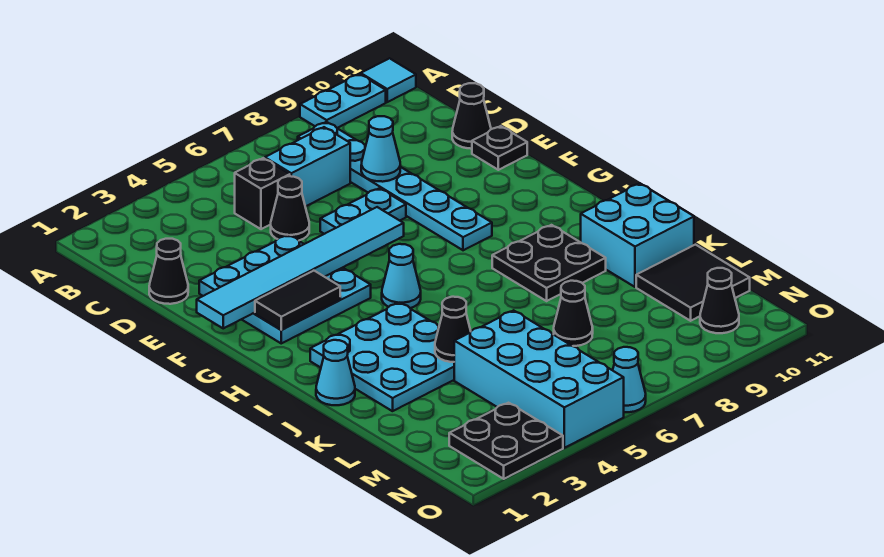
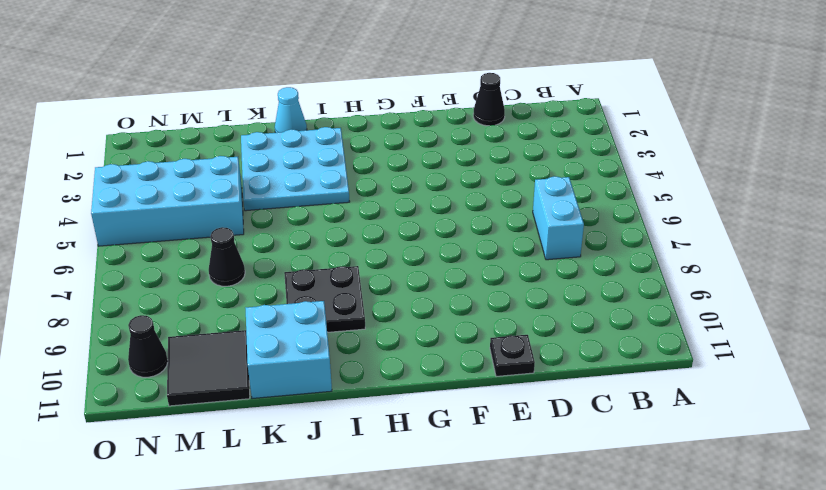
none -> cyan plate A9:A10 level 1
none -> cyan tile A11 level 1
none -> cyan plate B8:G8 level 1

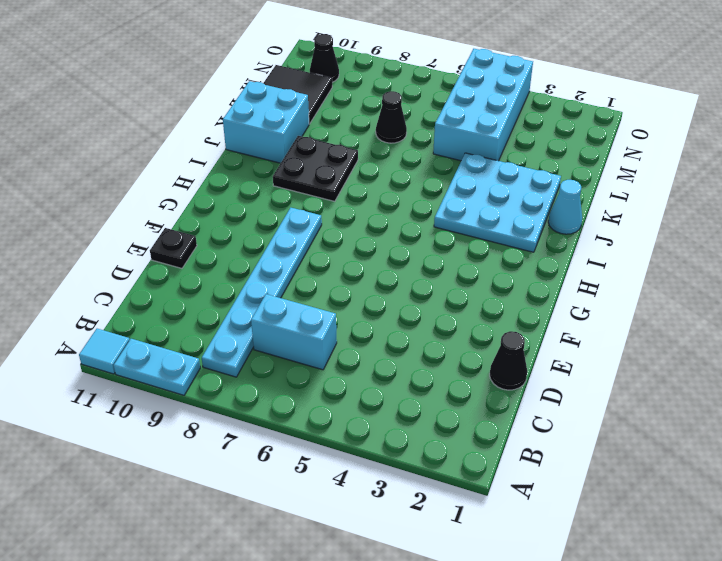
none -> black brick C5 level 1
none -> black cone D5 level 1
none -> black cone D11 level 1

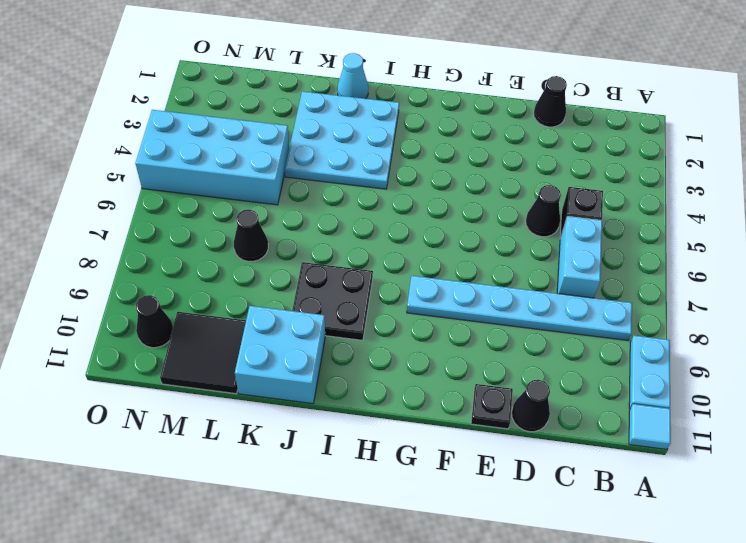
none -> cyan plate E2:G4 level 1
none -> cyan plate E6:E7 level 1
none -> cyan cone H5 level 1

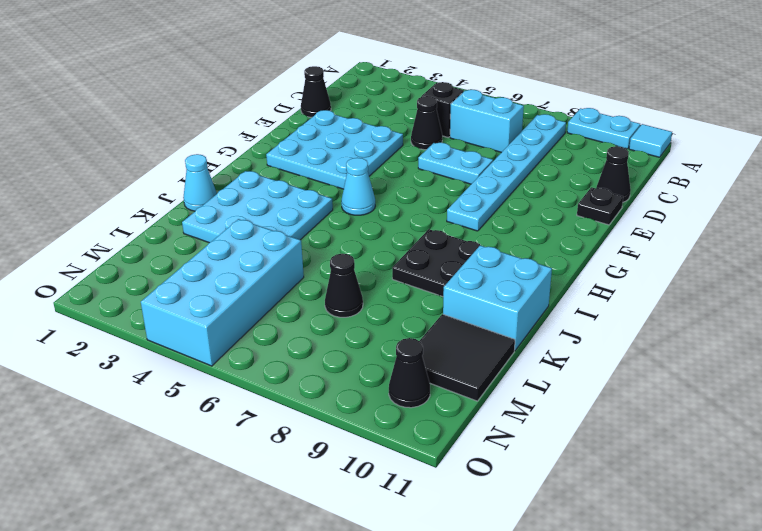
none -> black plate N2:O3 level 1
none -> cyan cone O6 level 1
none -> cyan cone D8 level 2

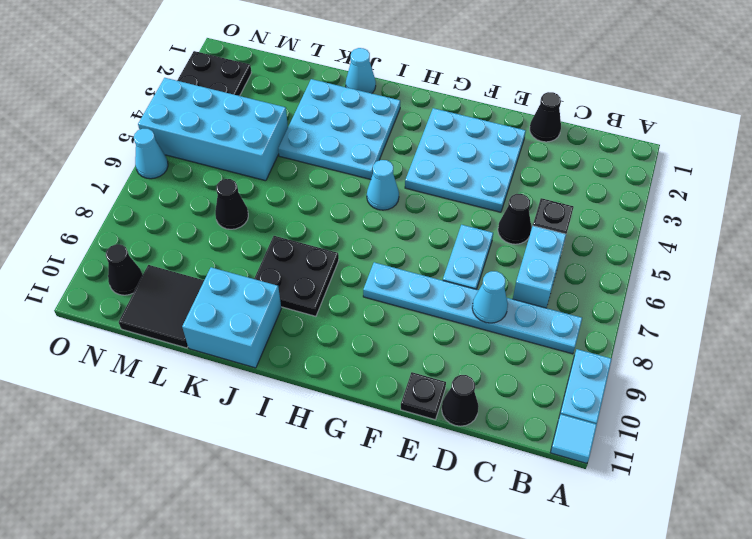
none -> cyan tile F1:F6 level 2
none -> black tile G2:G3 level 2
none -> black cone K4 level 2

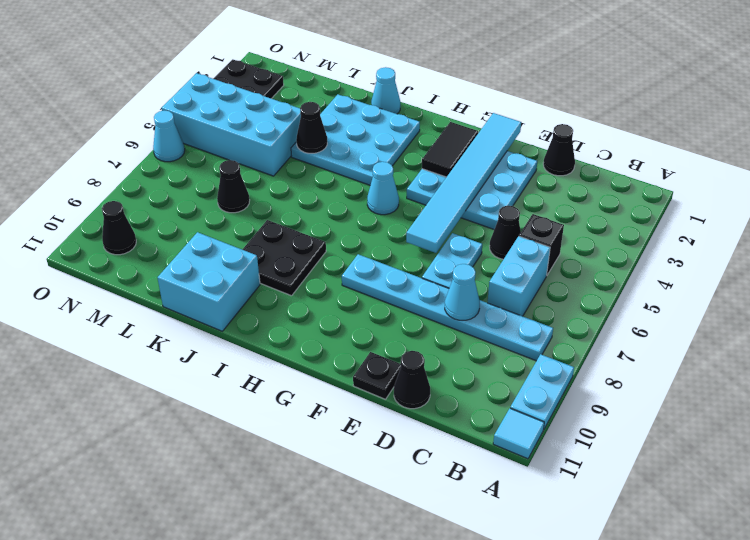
none -> black tile L10:M11 level 1

